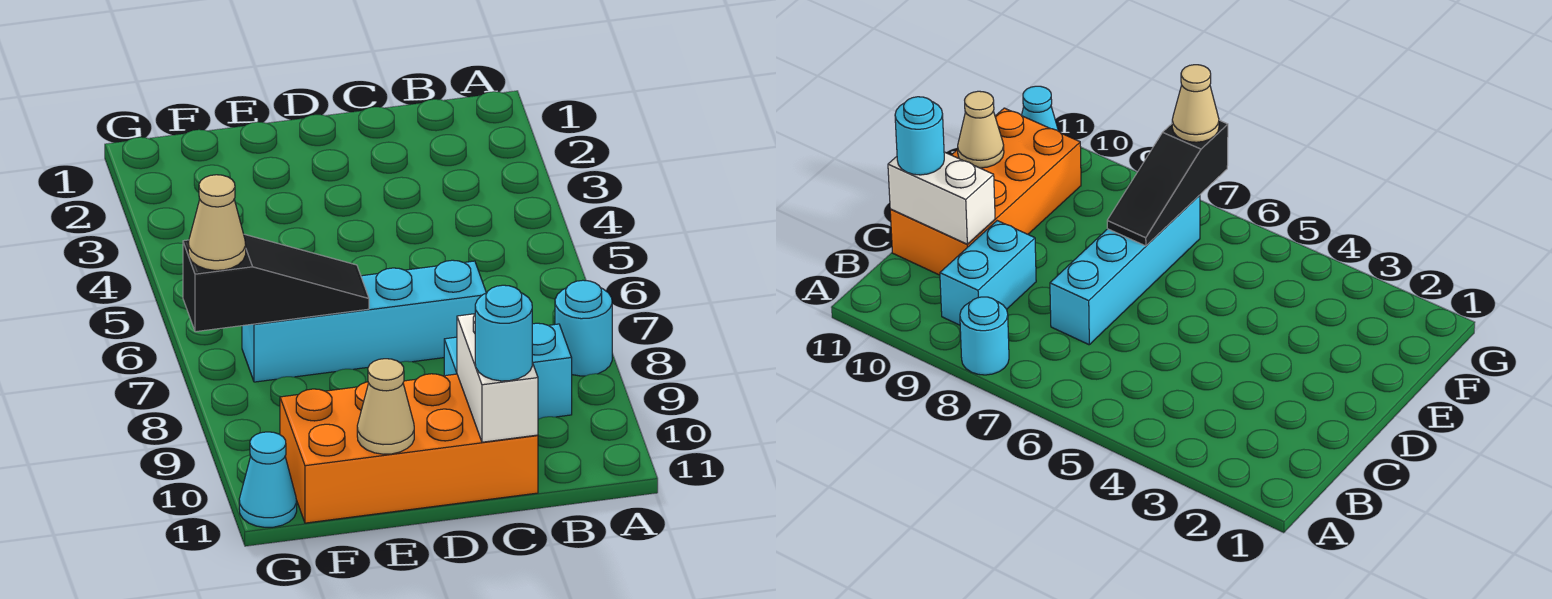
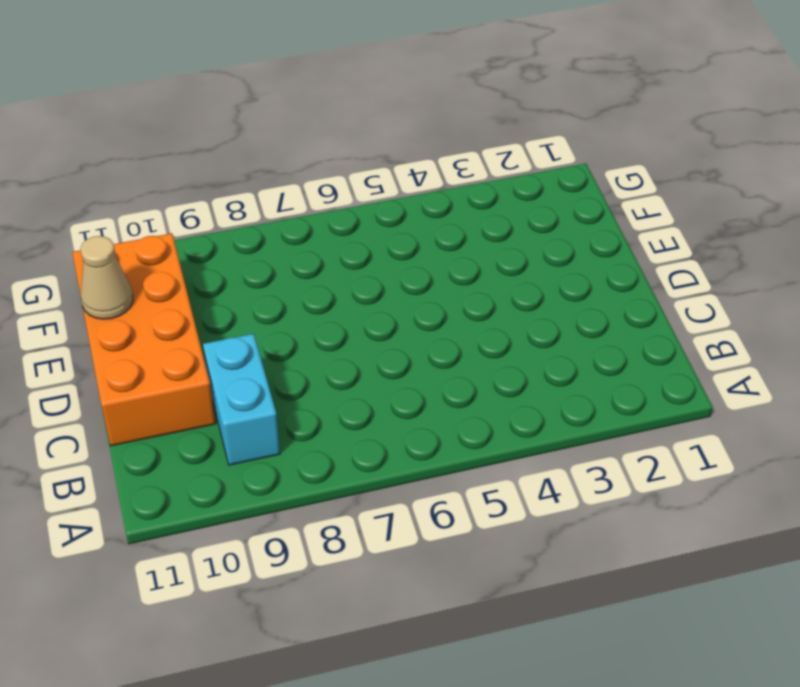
none -> cyan round brick A8 level 1
none -> cyan brick C7:F7 level 1

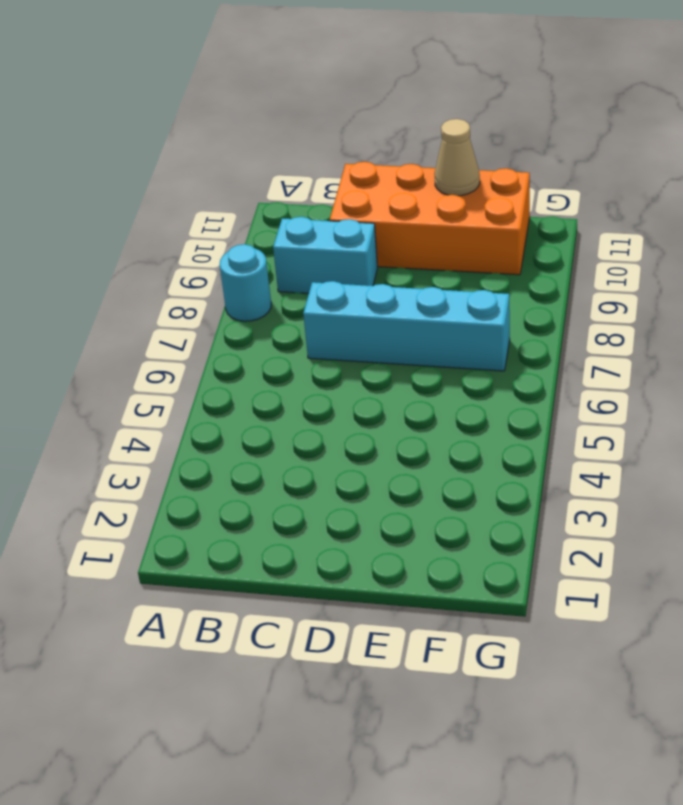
none -> cyan cone G11 level 1
none -> white brick C10:C11 level 2

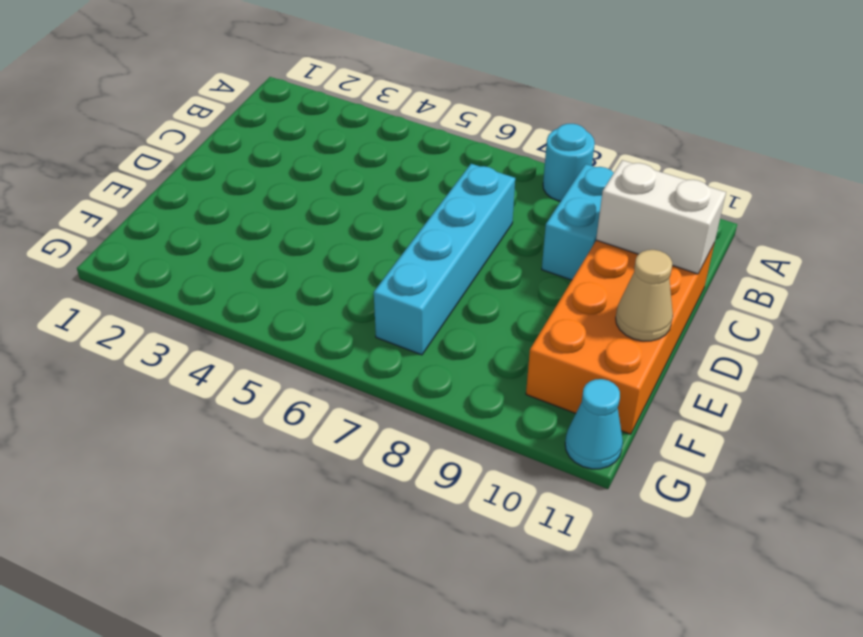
none -> black slope E7:G7 level 2 top G
none -> cyan round brick C11 level 3

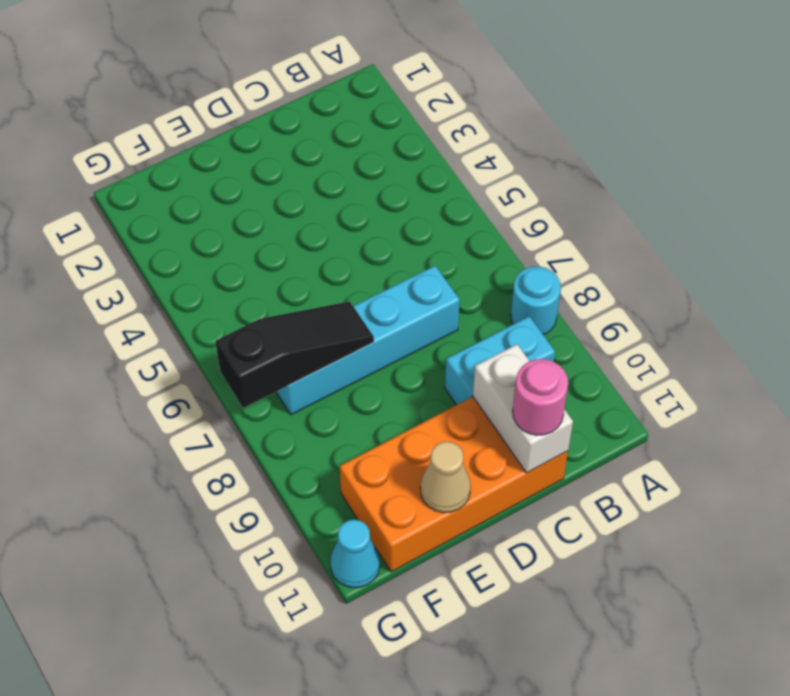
pink round brick C11 level 3 -> cyan round brick C11 level 3
none -> tan cone G7 level 3

